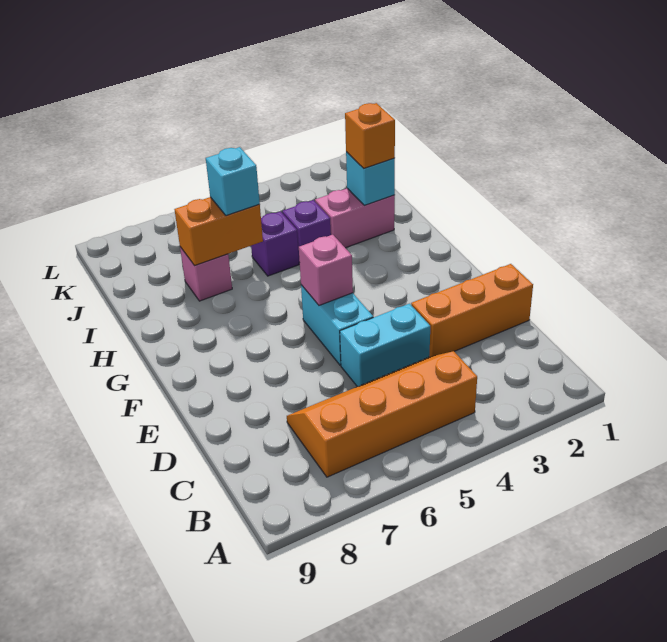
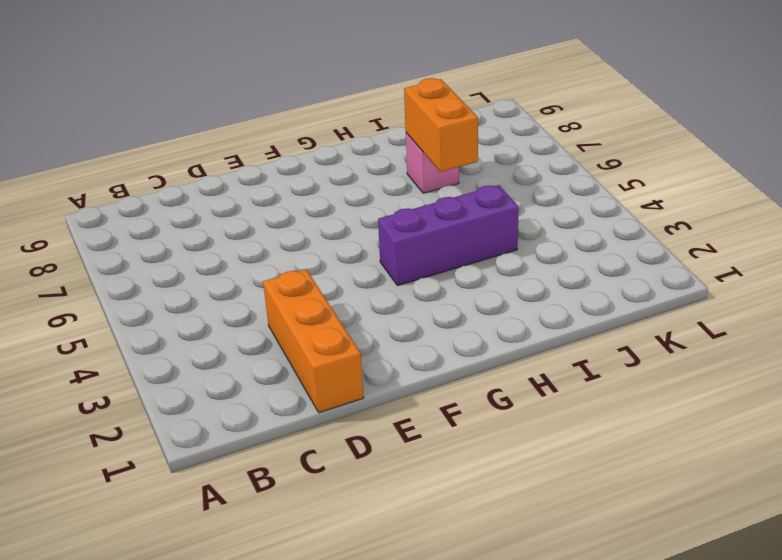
purple brick G4:I4 level 1 -> purple brick I4 level 1
none -> orange slope B4:C7 level 1 top B
none -> cyan brick D4:D5 level 1
none -> cyan brick E5:F5 level 1

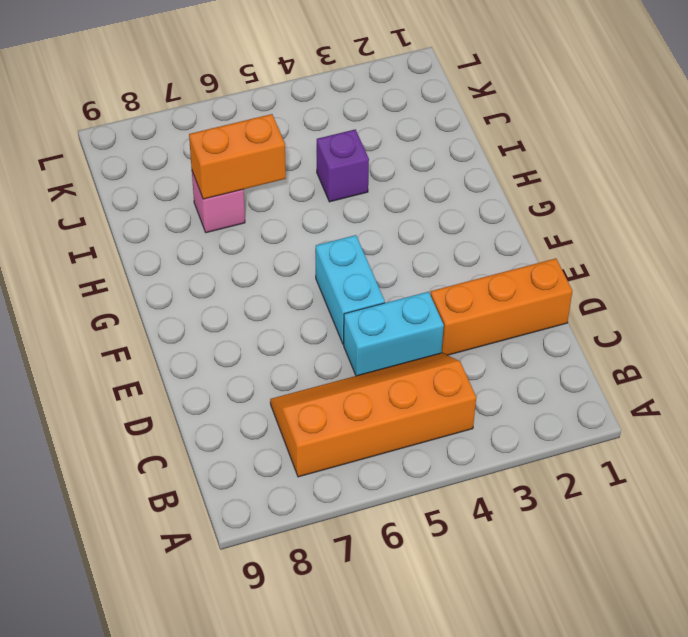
none -> pink brick I2:I3 level 1
none -> purple brick I5 level 1
none -> pink brick F5 level 2

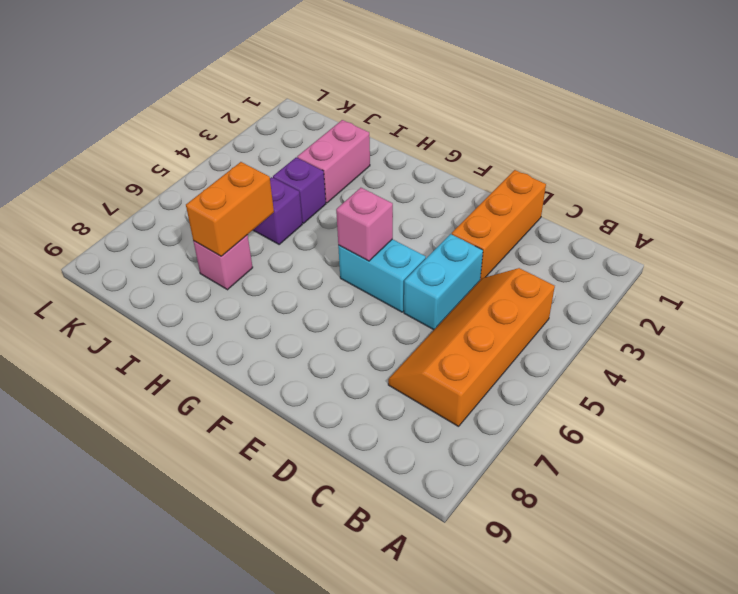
none -> cyan brick I2 level 2
none -> orange brick I2 level 3
none -> cyan brick I6 level 3

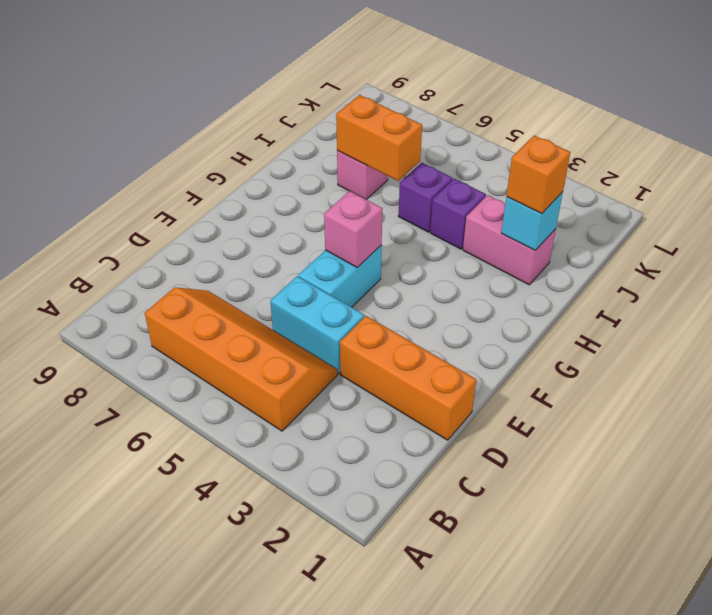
none -> cyan brick I6 level 3

